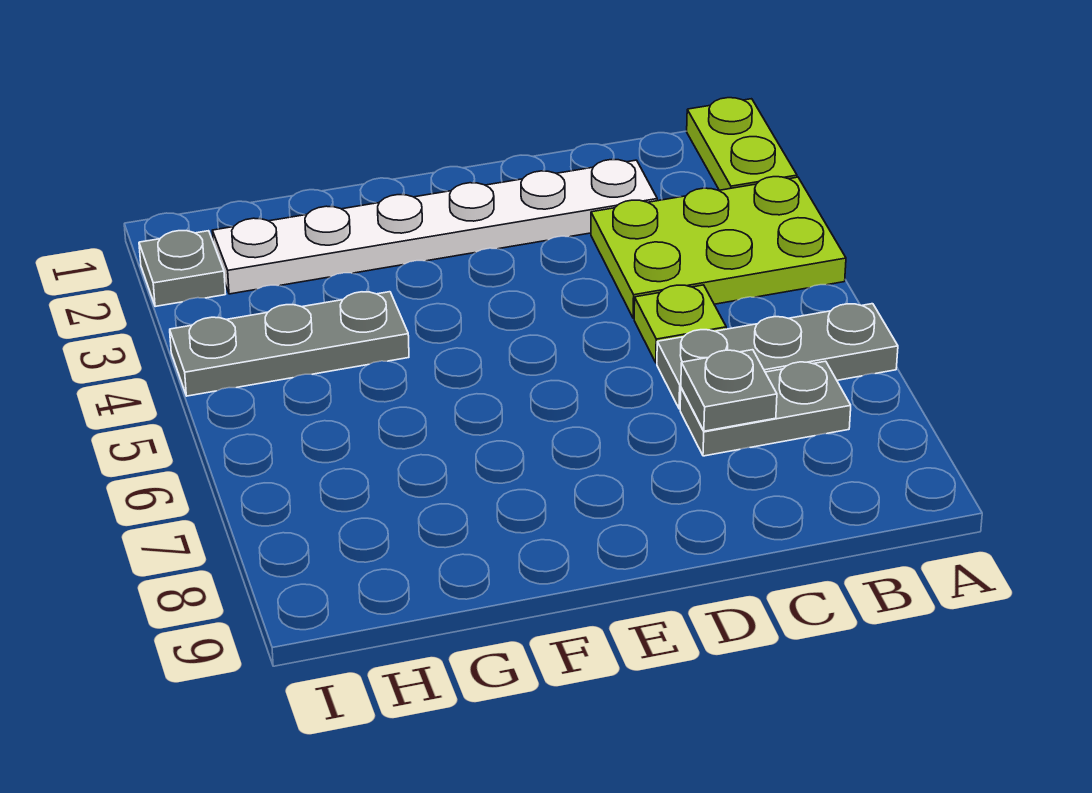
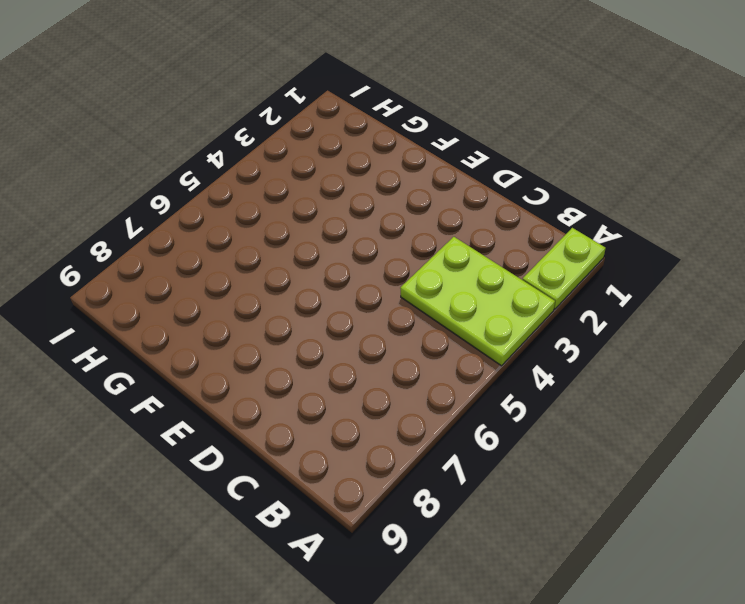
none -> grey plate A6:C6 level 1
none -> grey plate B7:C7 level 1

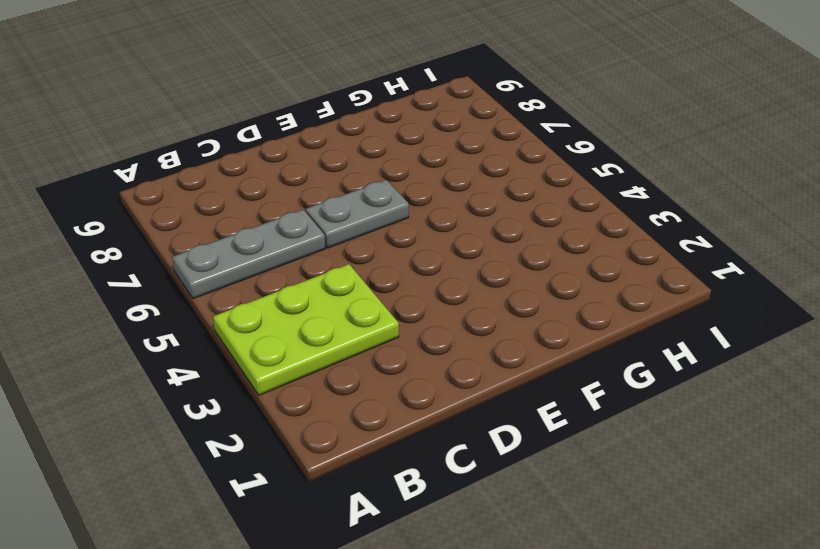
grey plate D6:E6 level 1 -> grey plate B7:C7 level 1
none -> lime plate A1:A2 level 1
none -> white plate C2:H2 level 1

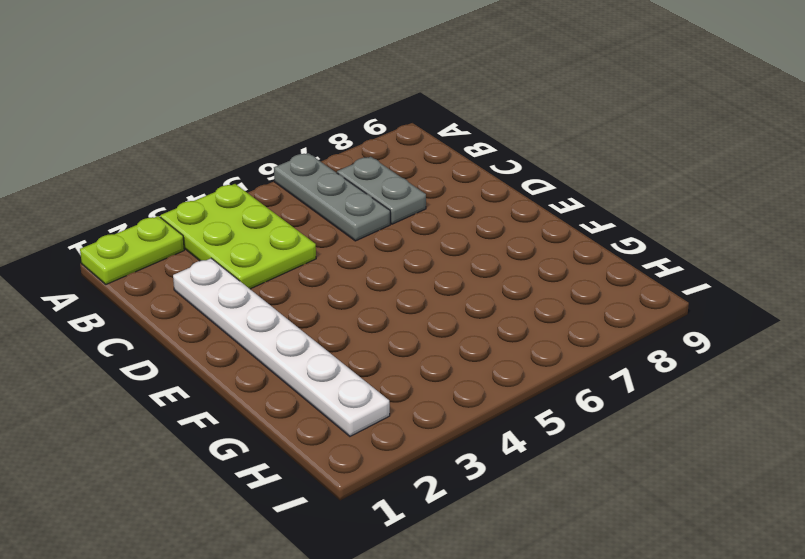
none -> lime plate C5 level 1
none -> grey plate G4:I4 level 1

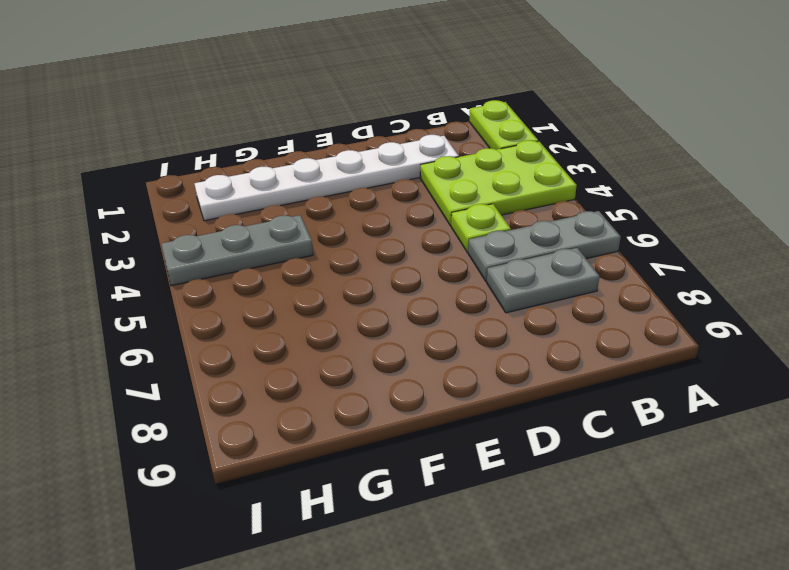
none -> grey plate I2 level 1
none -> grey plate C7 level 2

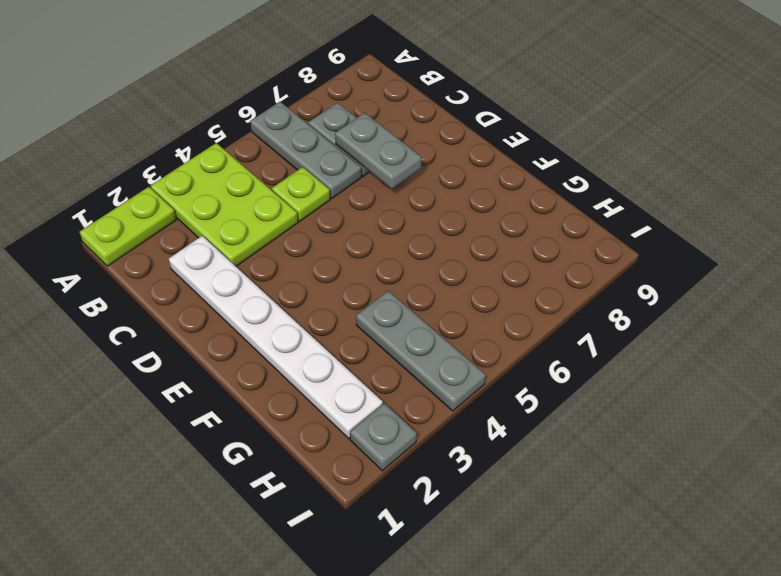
grey plate C7:D7 level 2 -> grey plate C7 level 2

